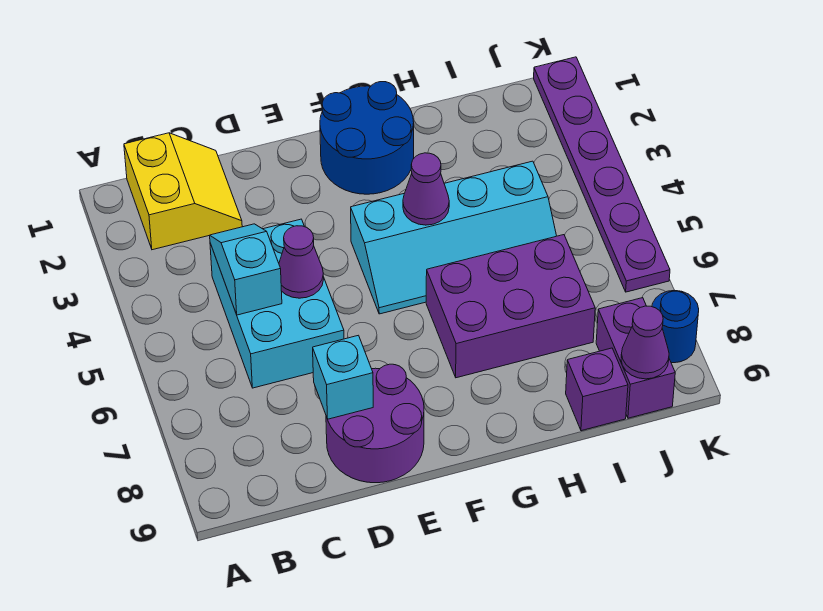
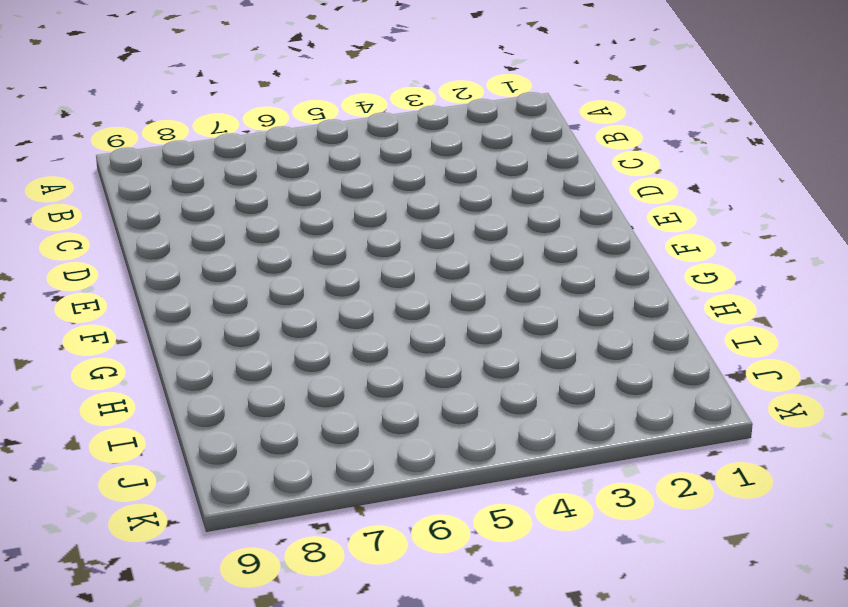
none -> yellow slope B1:C2 level 1 top B
none -> cyan brick C4:D6 level 1
none -> purple round brick D8:E9 level 1

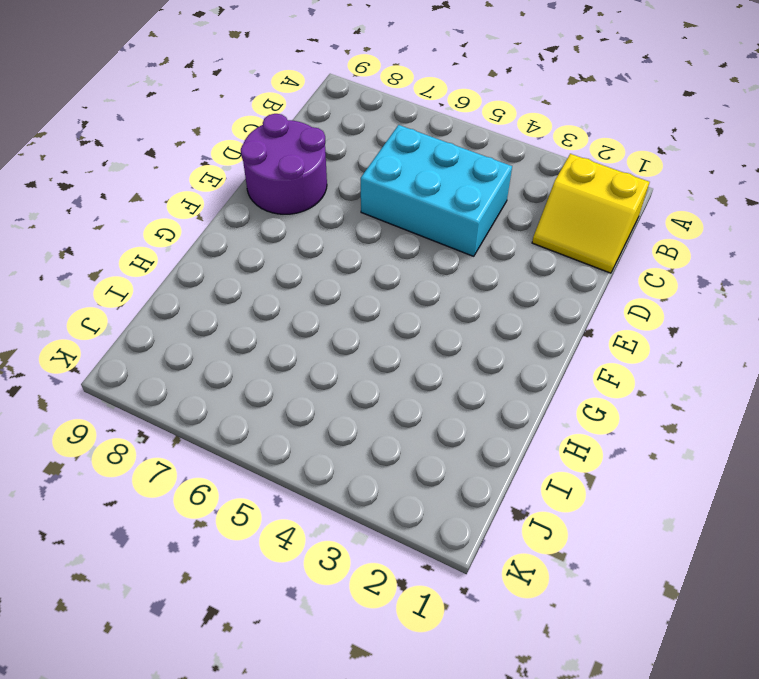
none -> blue round brick F1:G2 level 1
none -> cyan slope F4:I5 level 1 top 4
none -> purple brick G6:I7 level 1

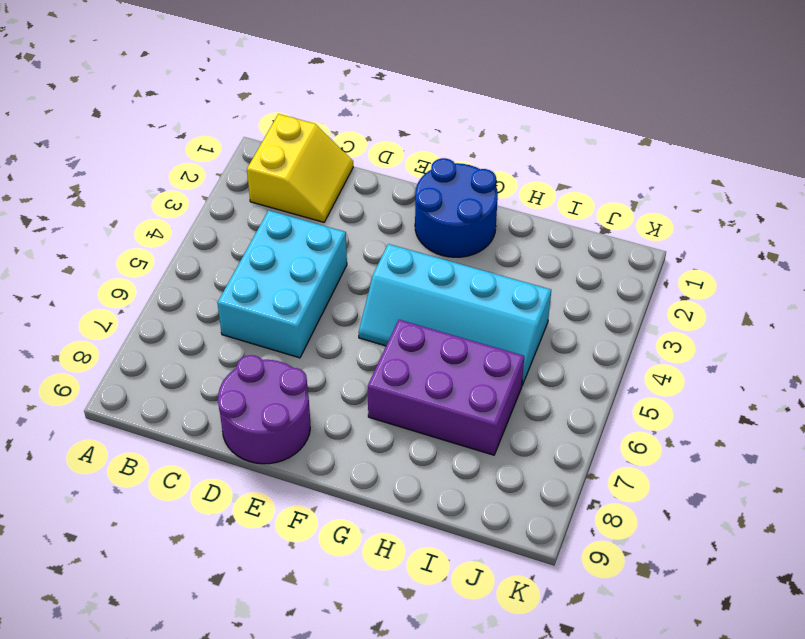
none -> purple brick I9 level 1
none -> purple brick J8:J9 level 1
none -> purple plate K1:K6 level 1

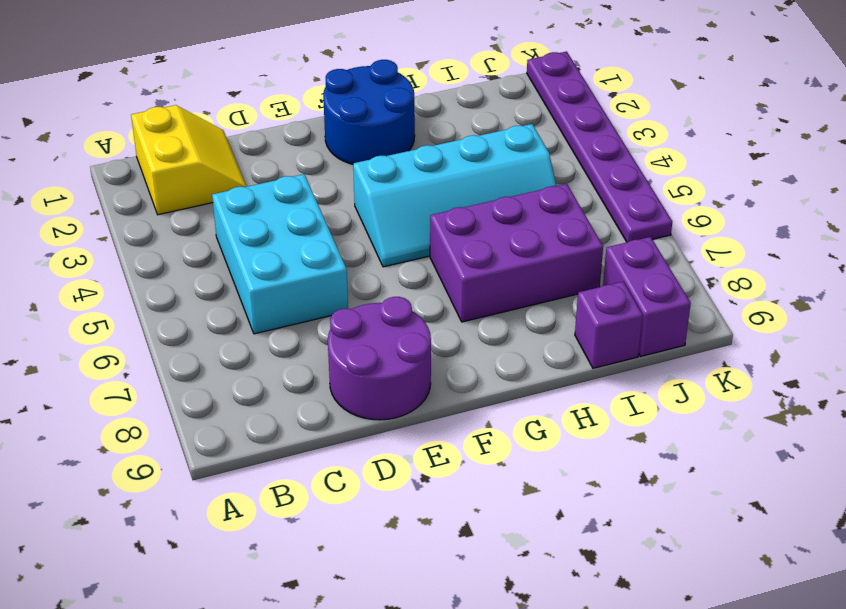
none -> blue round brick K8 level 1
none -> cyan slope C4:C5 level 2 top 5
none -> purple cone D5 level 2

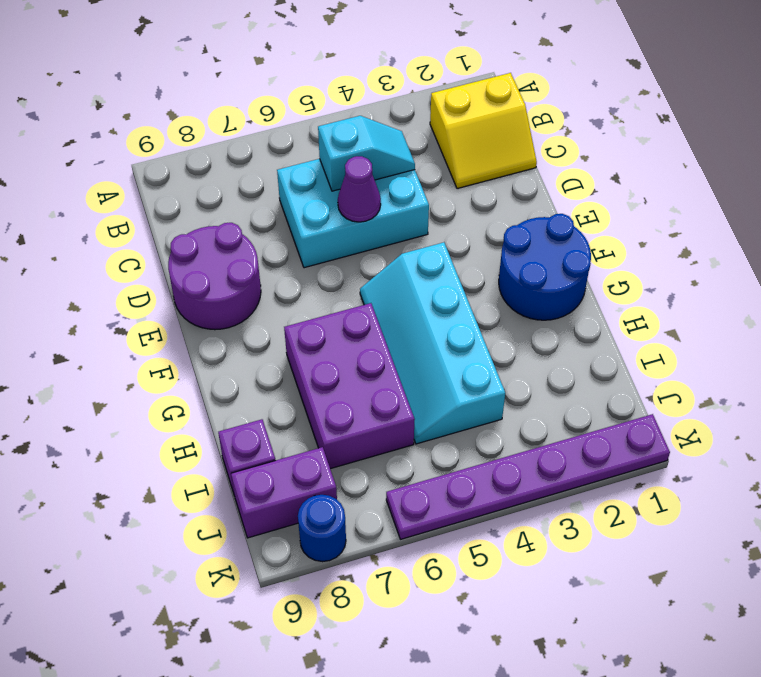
none -> cyan brick D8 level 2
none -> purple cone G4 level 2
none -> purple cone J9 level 2

